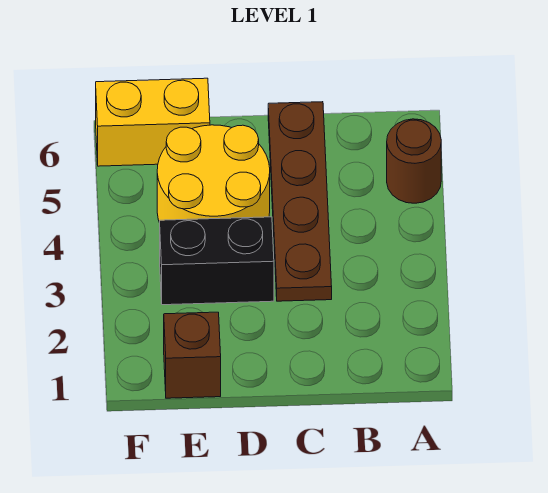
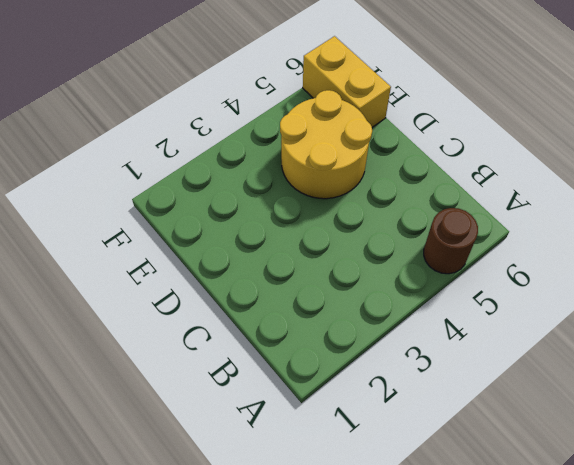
none -> brown plate C3:C6 level 1
none -> black brick D3:E3 level 1

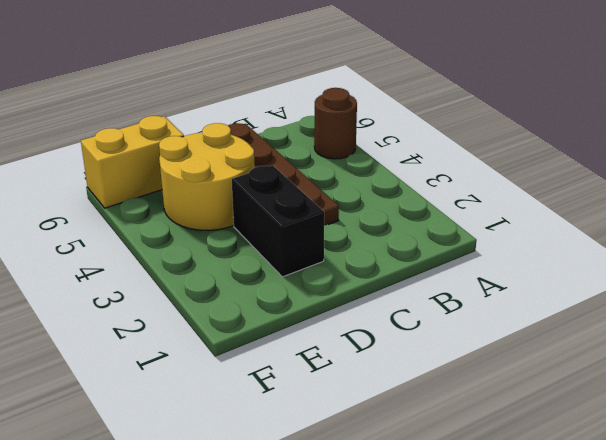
black brick D2:D3 level 1 -> black brick D3:E3 level 1
none -> brown brick E1 level 1

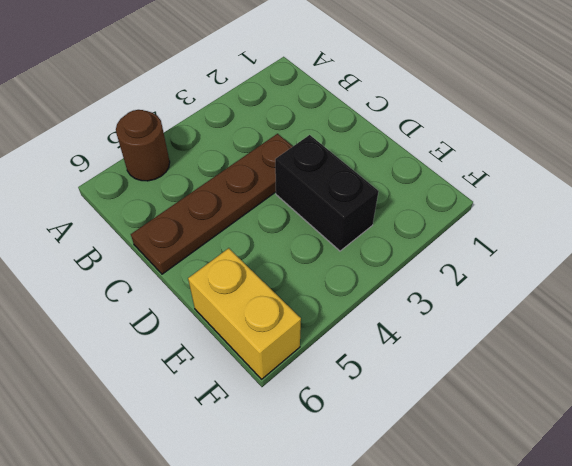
none -> yellow round brick D4:E5 level 1
none -> brown brick E1 level 1

